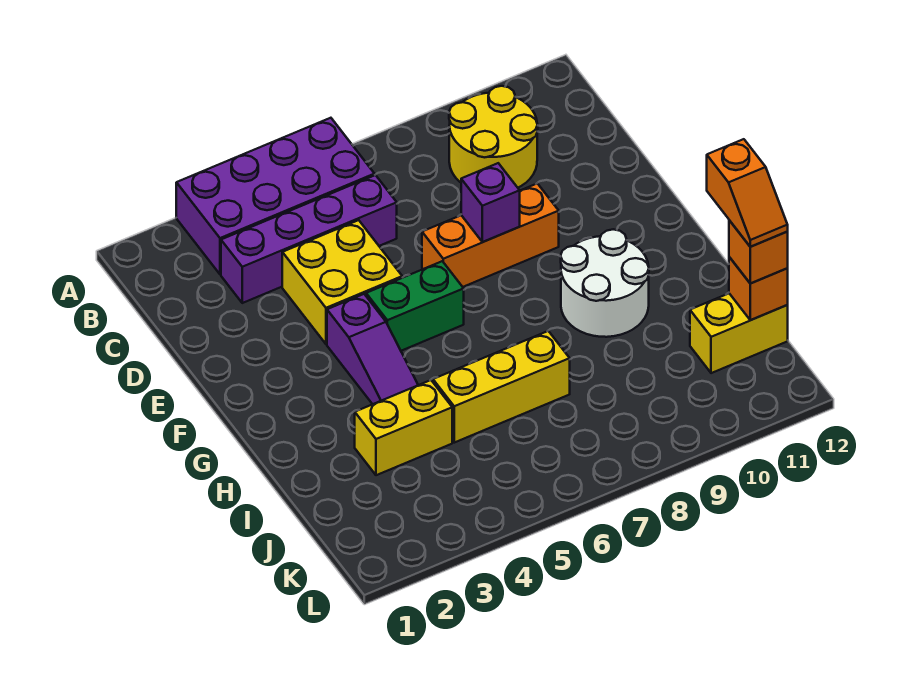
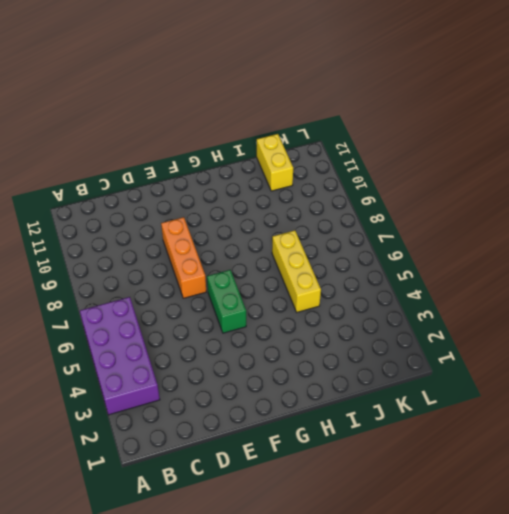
none -> yellow round brick B9:C10 level 1
none -> purple brick C3:C6 level 1
none -> yellow brick D4:E5 level 1

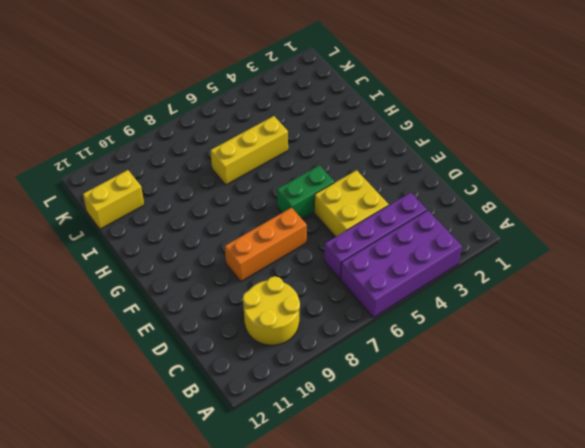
none -> purple slope F4:H4 level 1 top F
none -> white round brick G9:H10 level 1
none -> yellow brick I3:I4 level 1

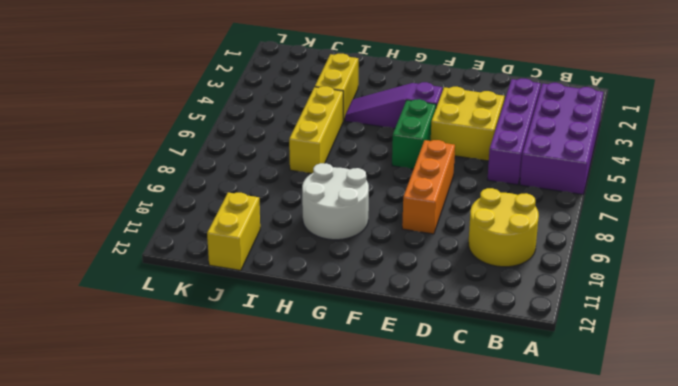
none -> purple brick E8 level 2
none -> orange brick J12 level 2
none -> orange brick J12 level 3

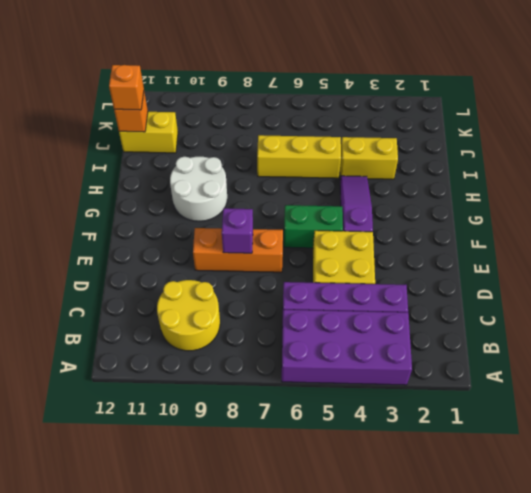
none -> orange slope I12:J12 level 4 top I

